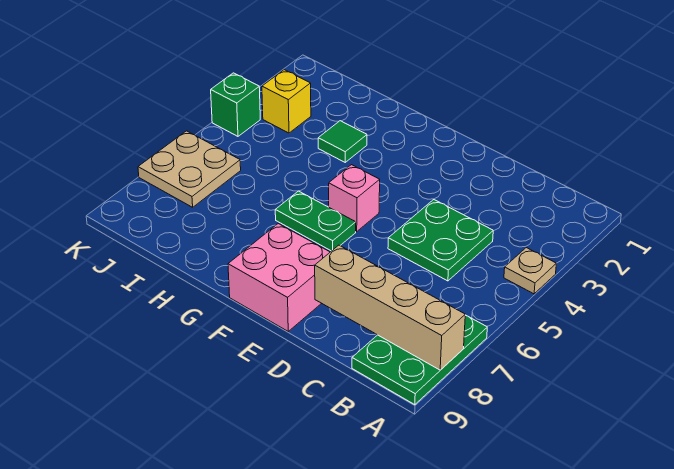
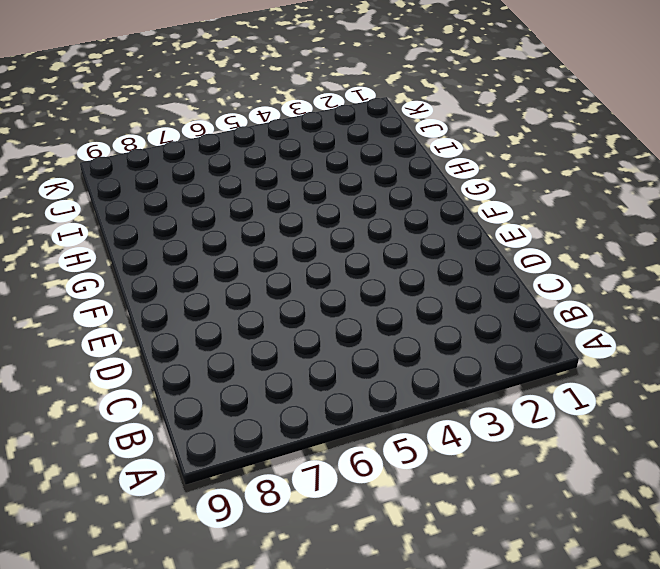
none -> tan plate A4 level 1
none -> green plate A7:B9 level 1

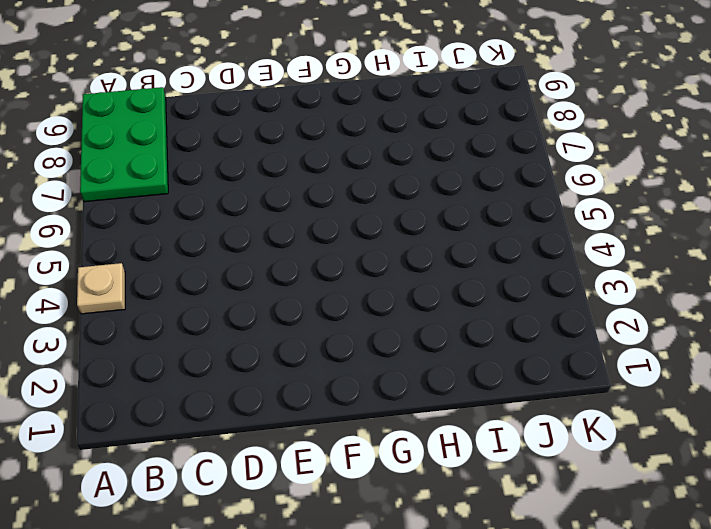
none -> green plate C4:D5 level 1
none -> pink brick E8:F9 level 1

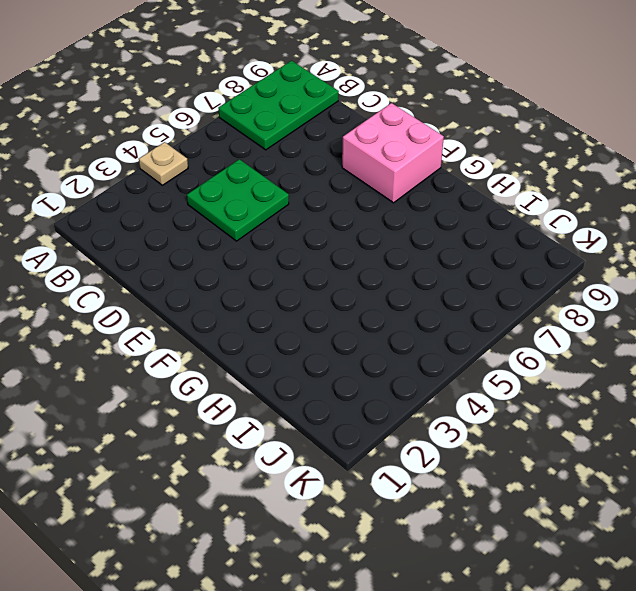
none -> pink brick F5 level 1
none -> green plate F6:G6 level 1

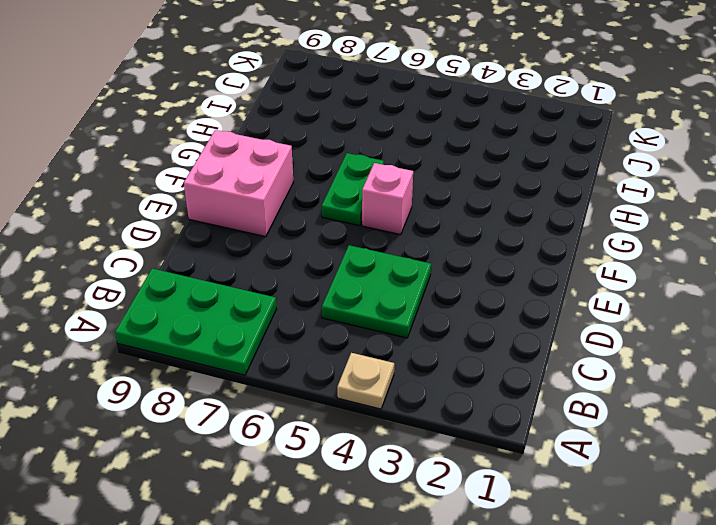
none -> green tile H3 level 1
none -> yellow brick J3 level 1

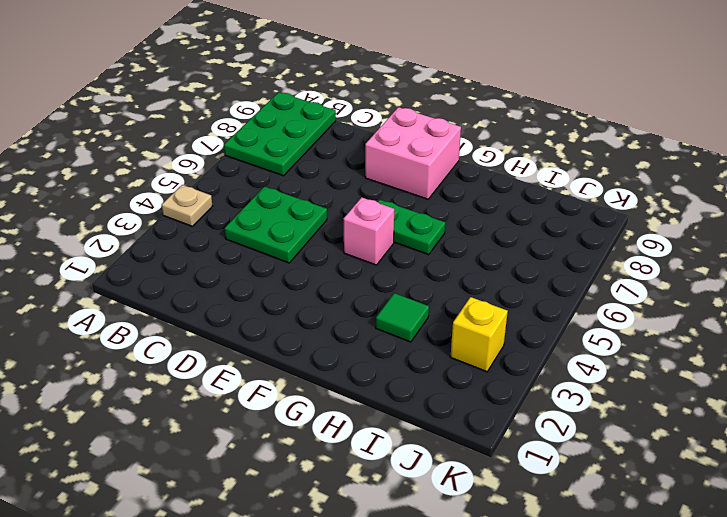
none -> tan plate J6:K7 level 1
none -> green brick K4 level 1

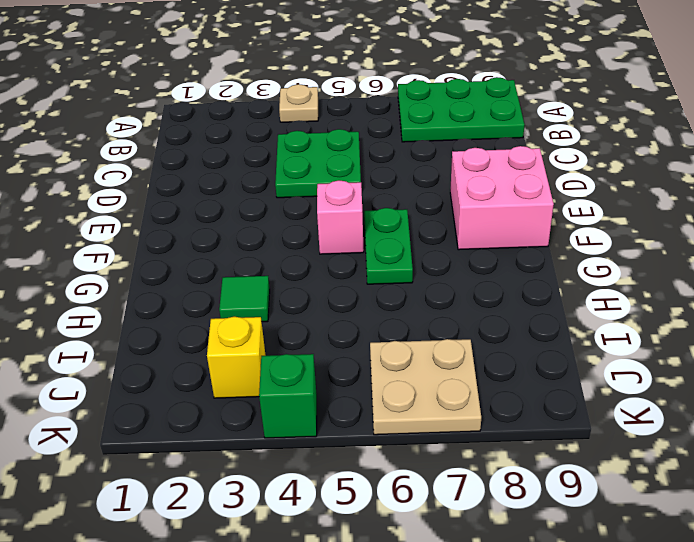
none -> tan brick A8:D8 level 2

